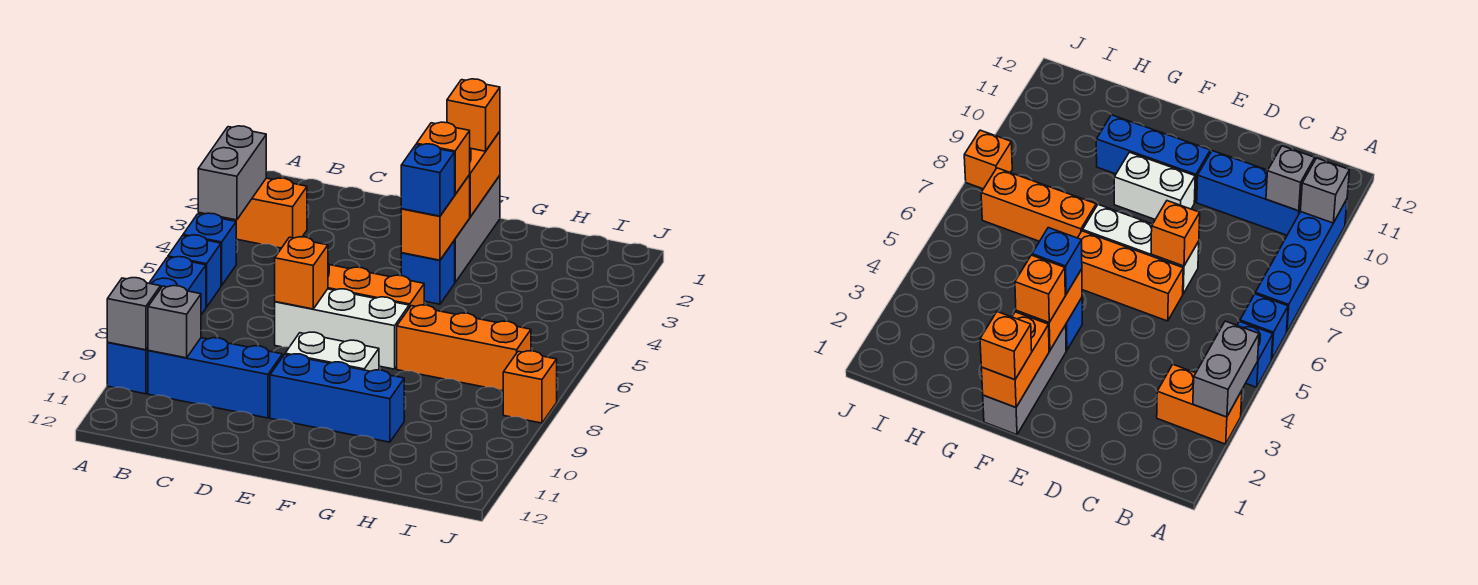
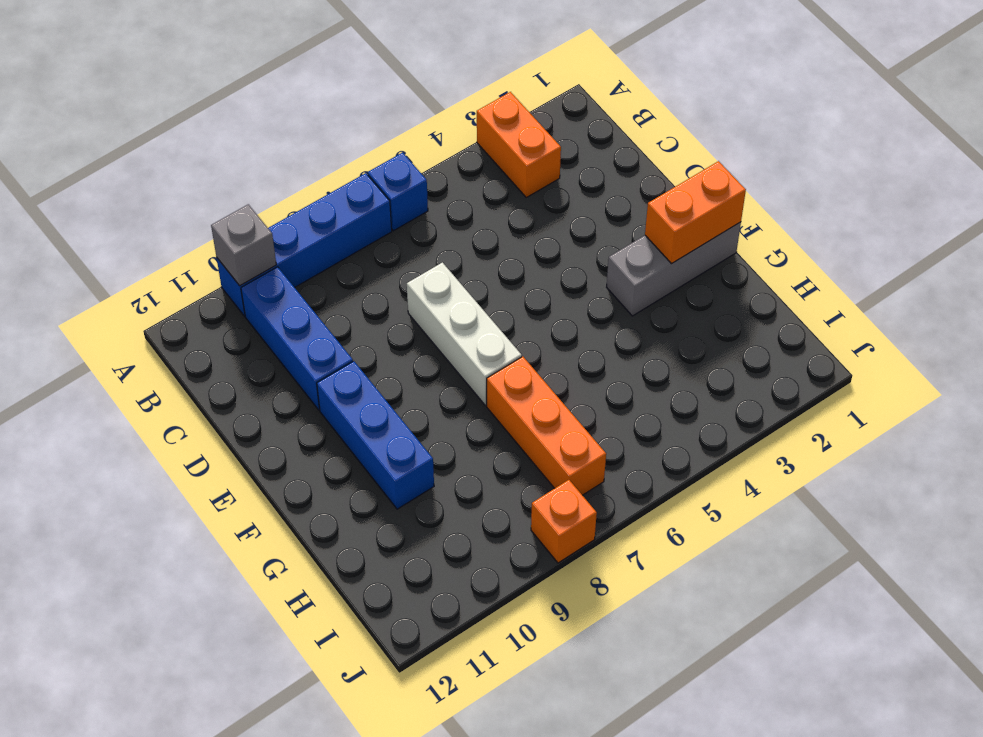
none -> blue brick A5 level 1
none -> orange brick D6:F6 level 1
none -> white brick E9:F9 level 1

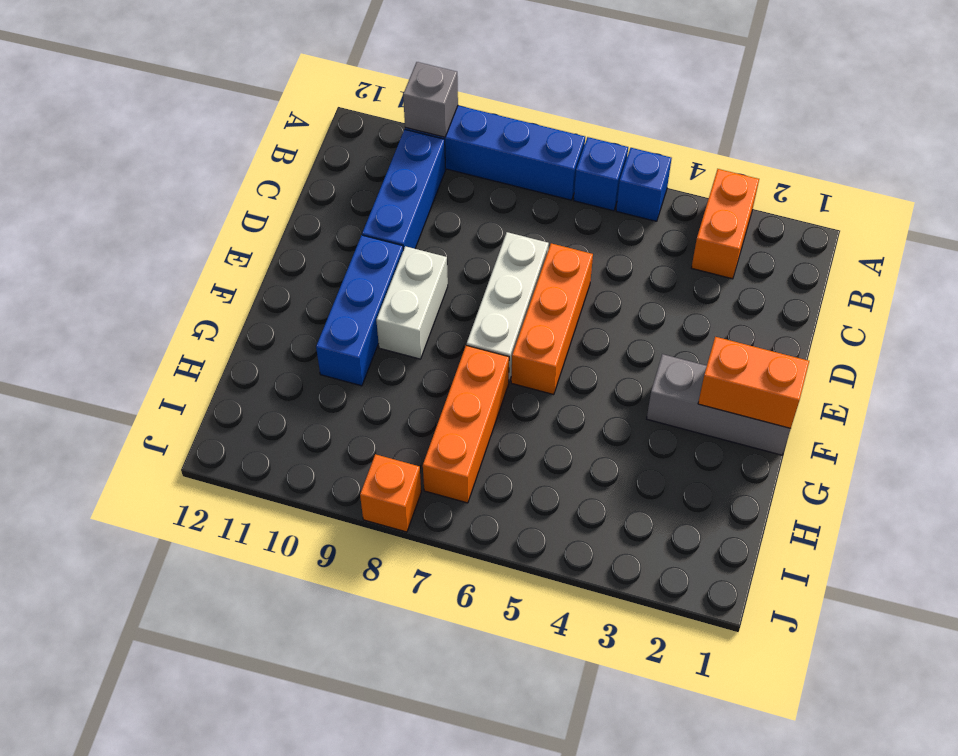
none -> blue brick F4 level 1
none -> grey brick A3:A4 level 2
none -> grey brick B10 level 2

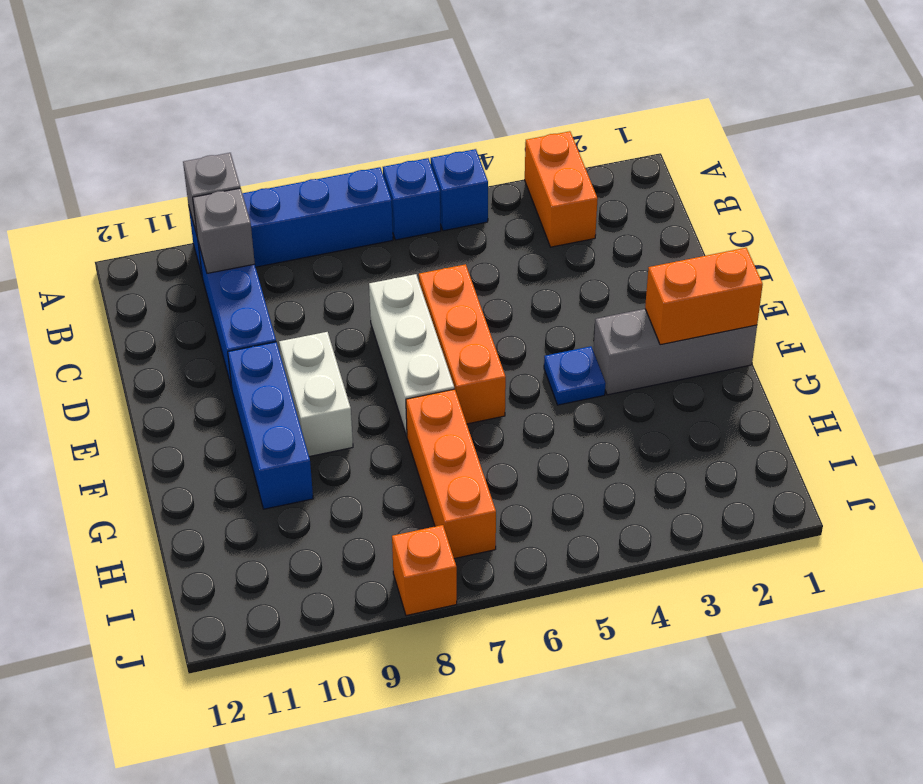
blue plate F4 level 1 -> blue brick F4 level 1
none -> grey brick A3:A4 level 2
none -> orange brick D7 level 2
none -> orange brick F3:F4 level 2

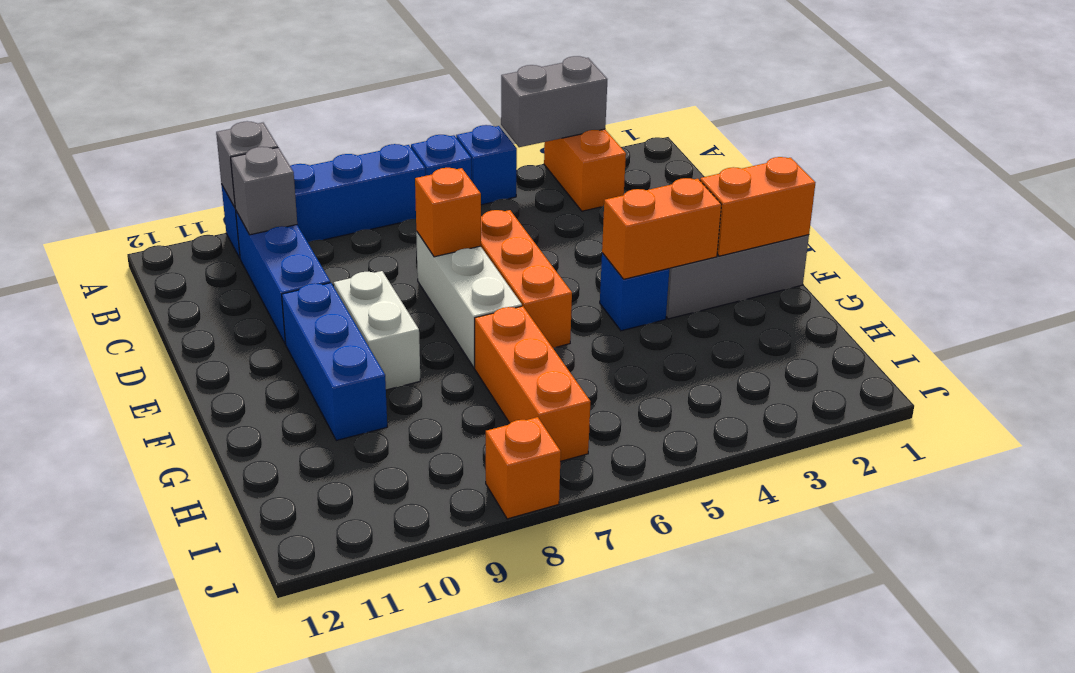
none -> orange brick F1 level 3
none -> orange brick F3 level 3
none -> blue brick F4 level 3

